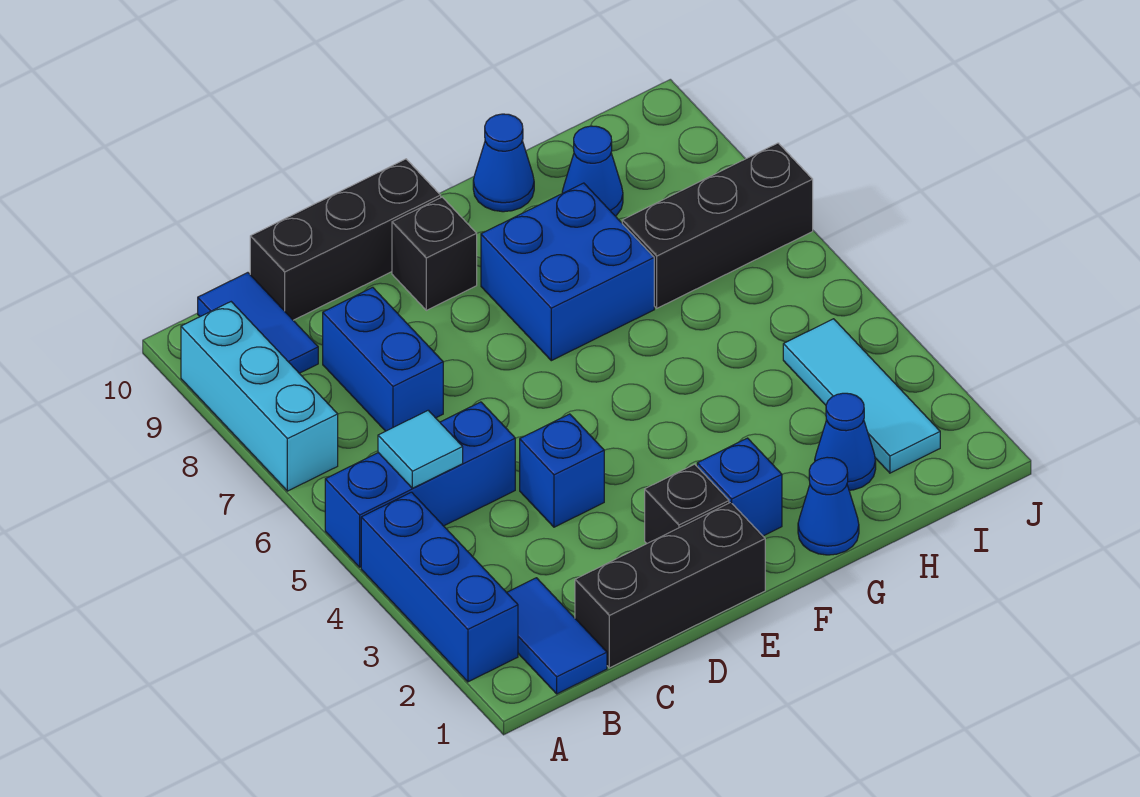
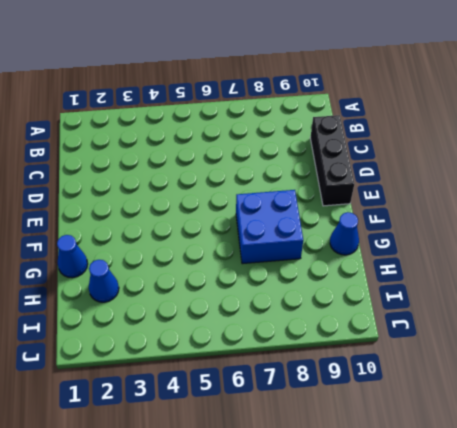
none -> blue brick A2:A4 level 1
none -> blue brick A5:C5 level 1
none -> cyan brick A7:A9 level 1

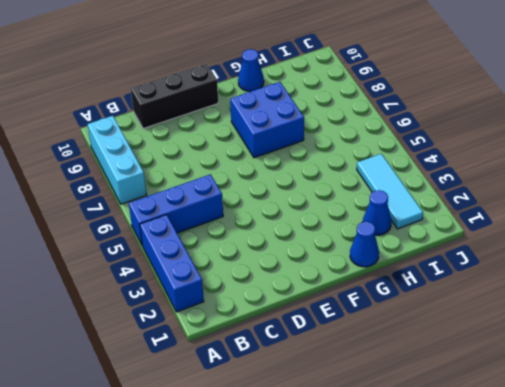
none -> blue tile B1:B2 level 1
none -> blue tile B9:B10 level 1
none -> black brick C1:E1 level 1

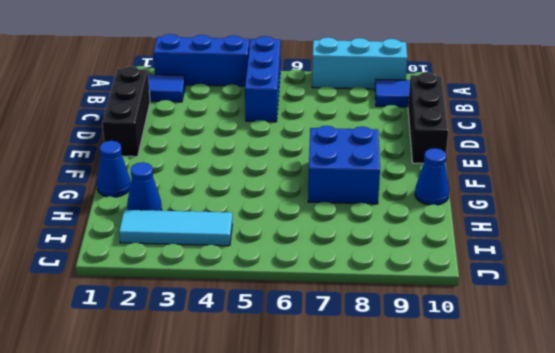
none -> blue brick C7:C8 level 1
none -> blue brick D4 level 1
none -> black brick E2 level 1

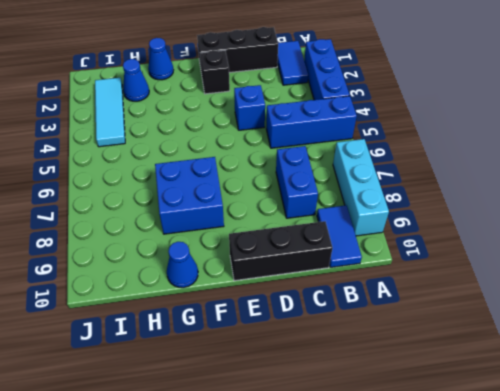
none -> black brick E9 level 1
none -> blue brick F2 level 1
none -> black brick H7:J7 level 1

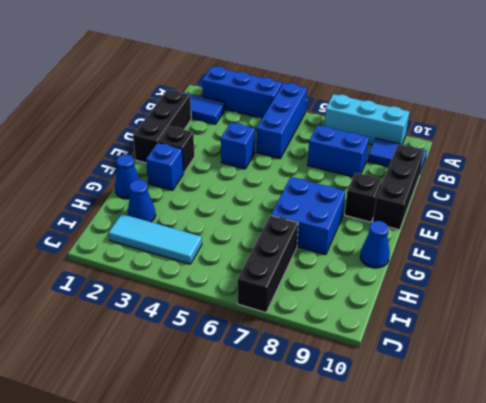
none -> blue cone H9 level 1
none -> cyan tile B5 level 2

